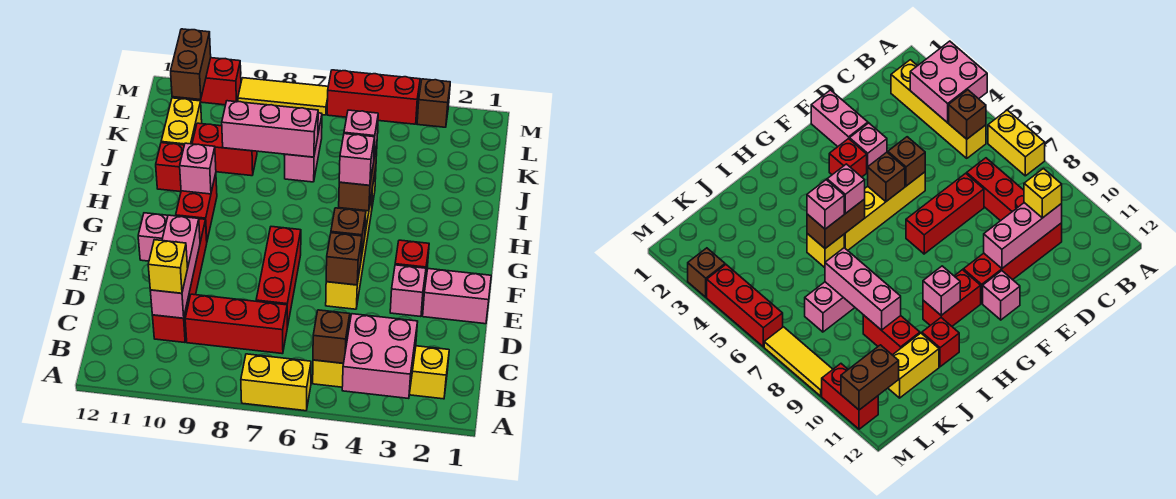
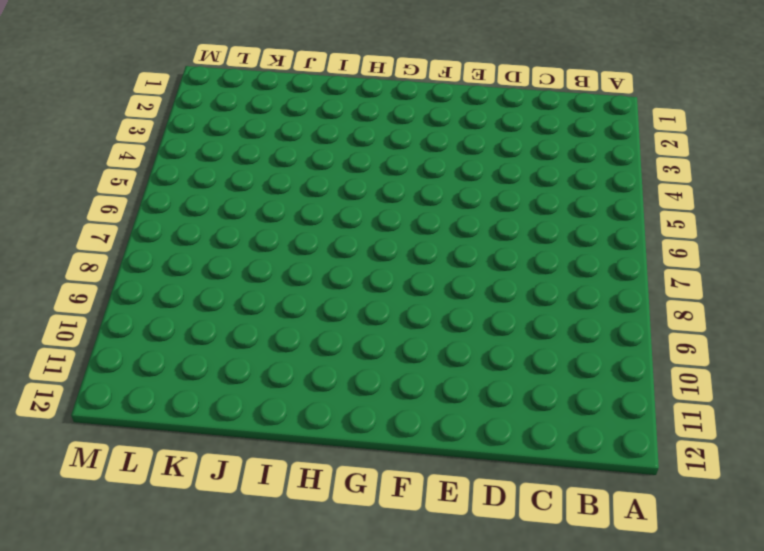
none -> yellow brick A6:A7 level 1
none -> yellow brick B2:B5 level 1
none -> red brick C7:C9 level 1
none -> red brick C10:F10 level 1

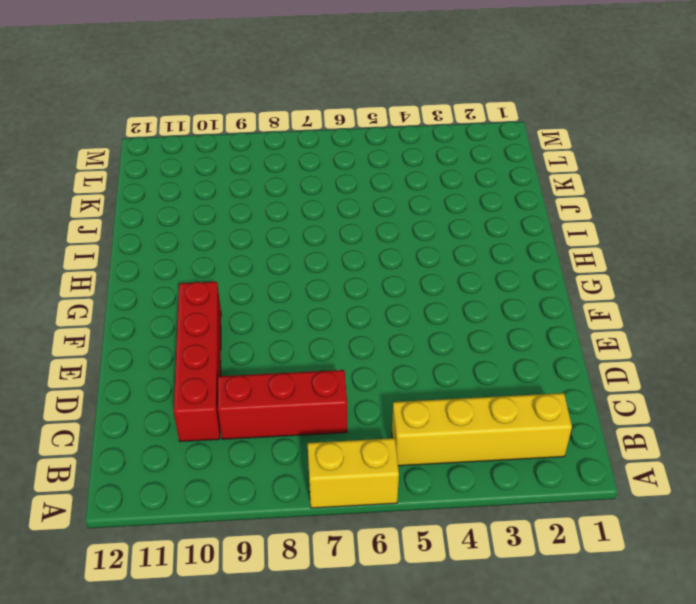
none -> red brick D7:F7 level 1
none -> pink brick E1:E2 level 1
none -> pink brick E3 level 1
none -> yellow brick E5:H5 level 1

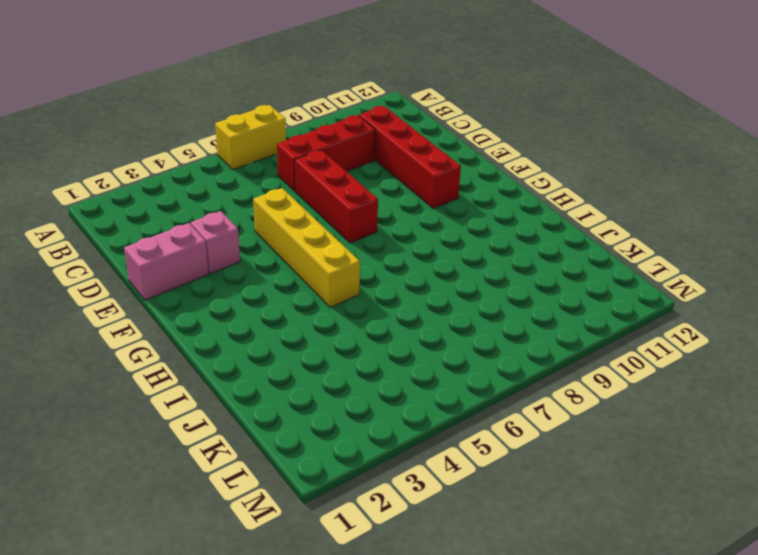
none -> yellow brick B2:B5 level 1
none -> red brick F3 level 1
none -> pink brick F11 level 1
none -> red brick G10:H10 level 1

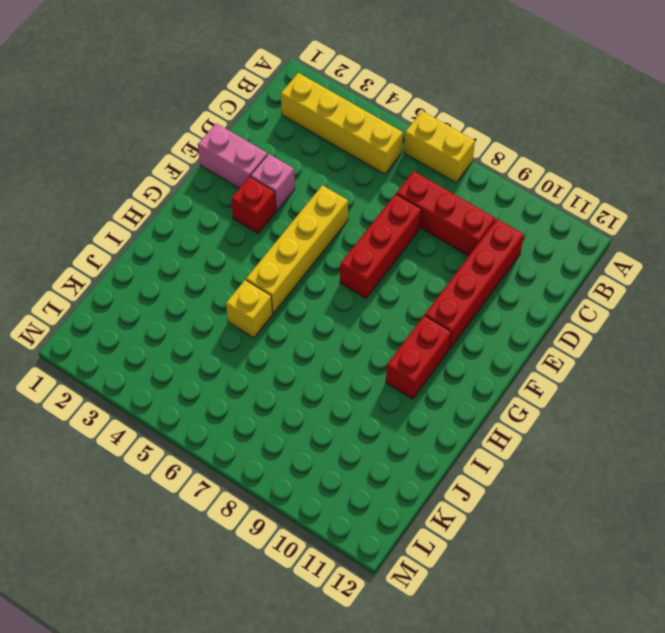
none -> pink brick F11 level 1
none -> red brick I11 level 1
none -> pink brick J7:K7 level 1
none -> red brick J9:J10 level 1

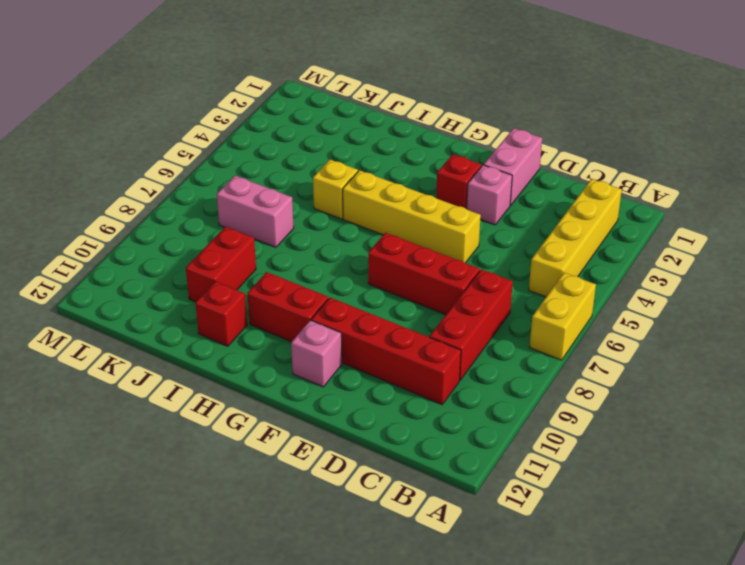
none -> yellow brick J11:K11 level 1
none -> brown brick M3 level 1
none -> red brick M4:M6 level 1
none -> yellow tile M7:M9 level 1

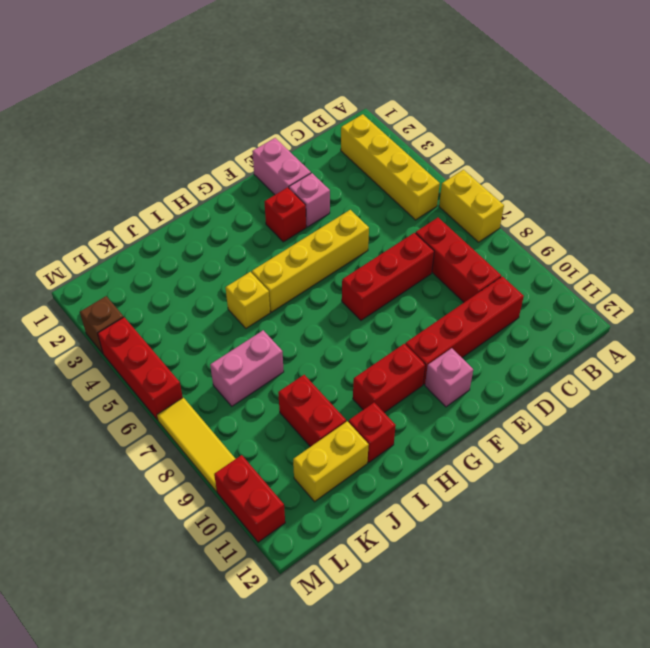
none -> pink brick A3:B4 level 2
none -> brown brick B5 level 2
none -> pink brick C10:E10 level 2
none -> brown brick E5 level 2

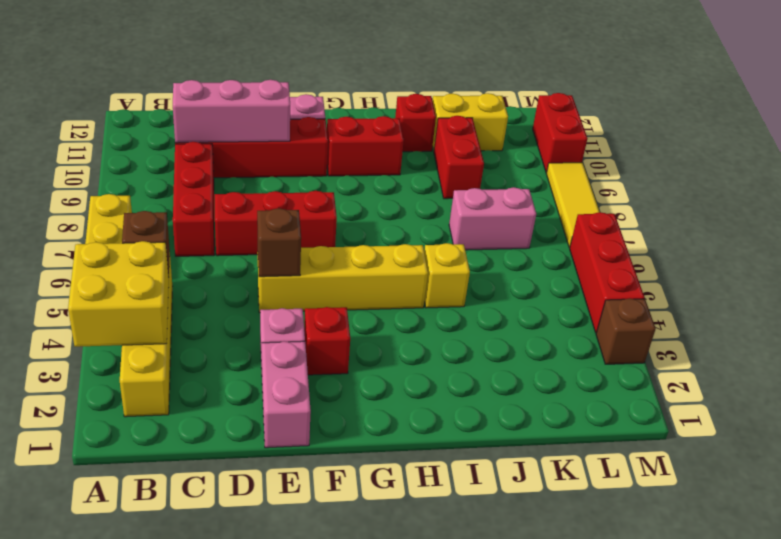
yellow brick A3:B4 level 2 -> pink brick A3:B4 level 2
none -> brown brick F5 level 2
none -> brown brick H5:I5 level 2
none -> pink brick H10 level 2
none -> pink brick J7:J9 level 2

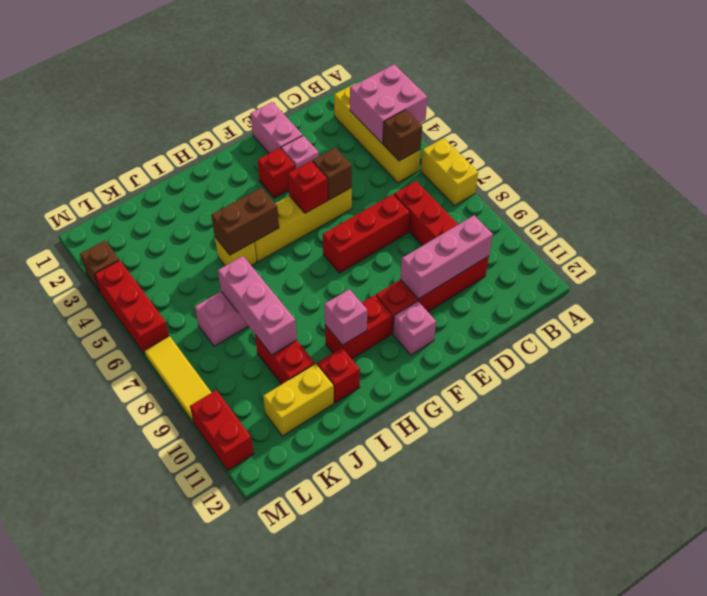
red brick F5 level 2 -> brown brick F5 level 2
none -> brown brick L11:M11 level 2
none -> yellow brick C10 level 3
none -> pink brick H5 level 3
none -> pink brick I5 level 3

